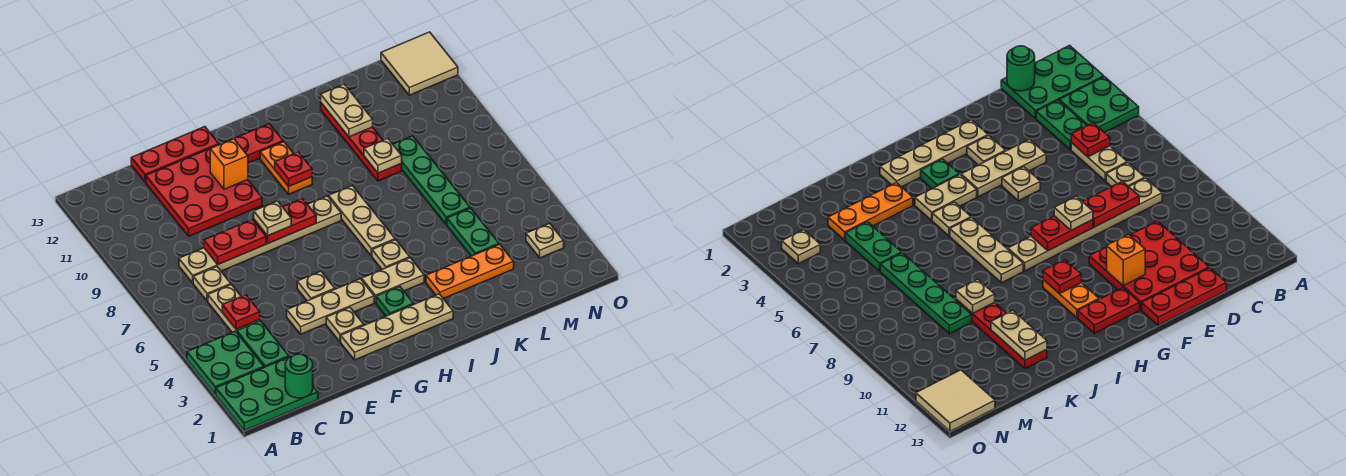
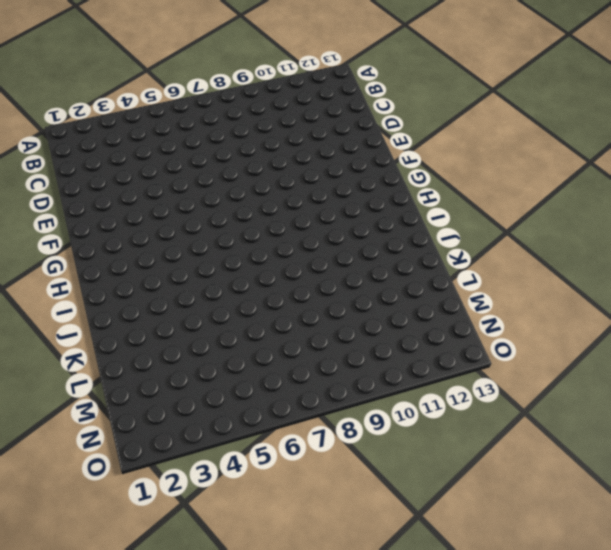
none -> green plate A1:C2 level 1
none -> green plate A3:B4 level 1
none -> green plate C3:C4 level 1
none -> tan plate C5:C6 level 1

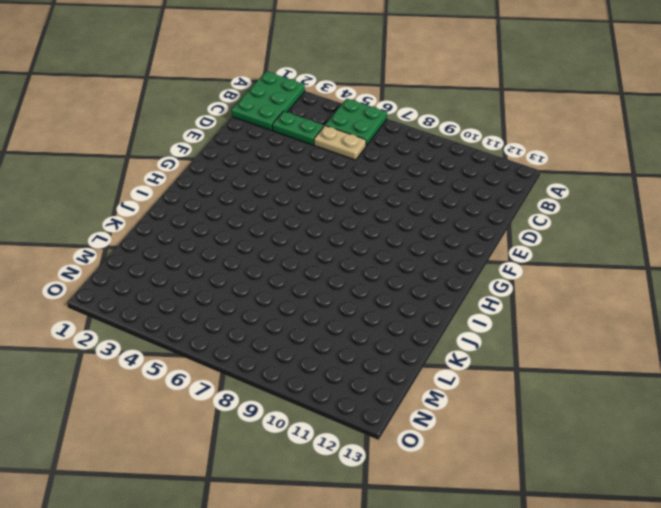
green plate A5:B6 level 1 -> green plate A3:B4 level 1
none -> tan plate C7 level 1
none -> tan plate C8:H8 level 1
none -> red plate D10:F12 level 1
none -> red plate D13:F13 level 1

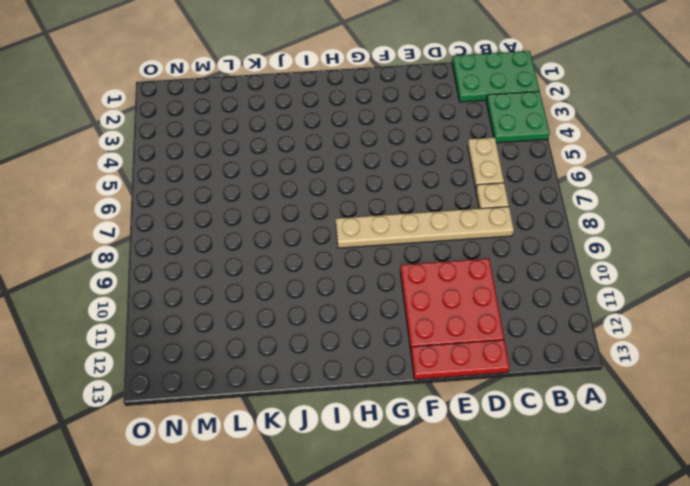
none -> green plate C3:C4 level 1
none -> tan plate E4:G4 level 1
none -> tan plate F2:I2 level 1
none -> tan plate F3 level 1

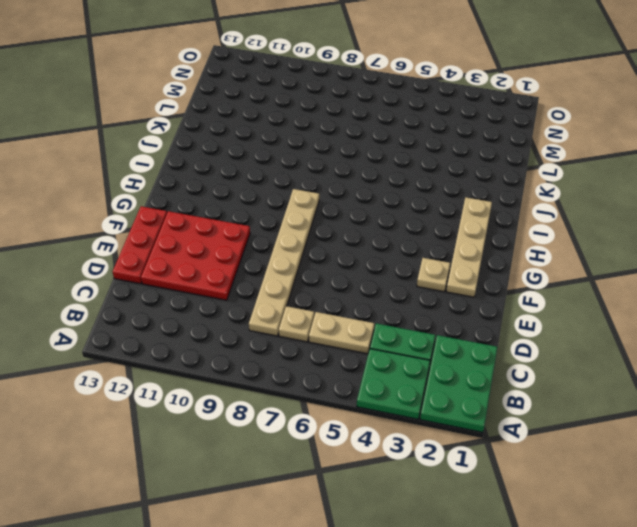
none -> tan plate E4:G4 level 1
none -> tan plate F5 level 1
none -> red plate G12:H12 level 1
none -> green plate H3 level 1

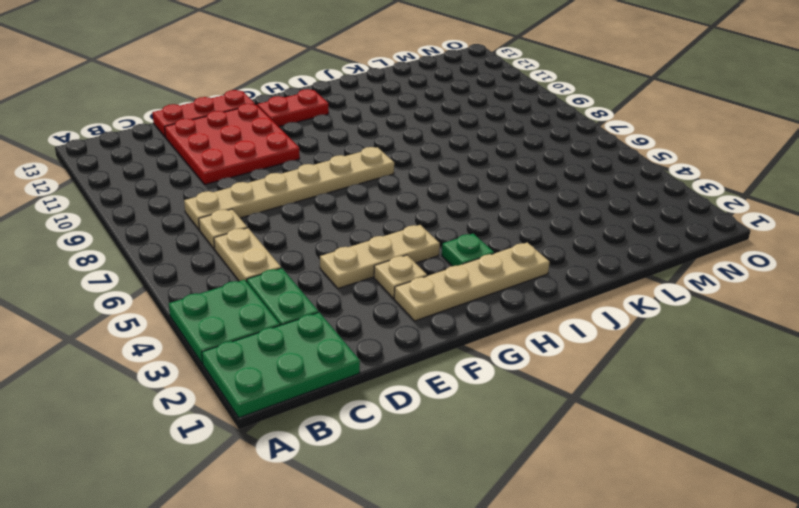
none -> tan plate F5 level 1
none -> tan plate H4:I4 level 1
none -> orange plate H10:H11 level 1
none -> tan plate I5 level 1

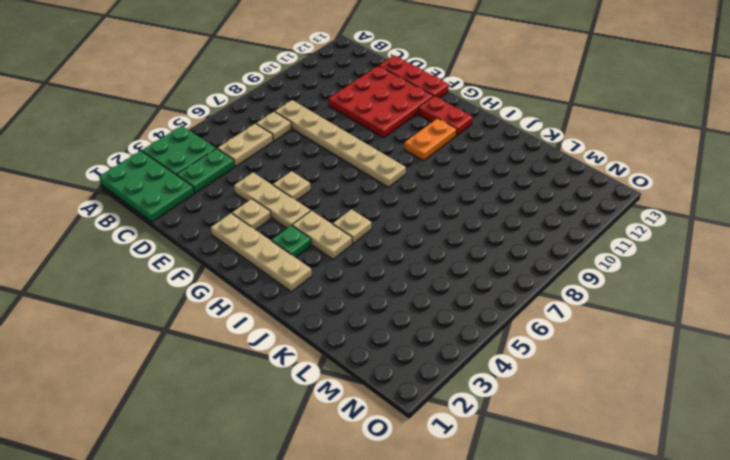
none -> tan plate I6:I8 level 1
none -> orange plate J3:L3 level 1
none -> red plate K9:K12 level 1
none -> green plate L4:L5 level 1

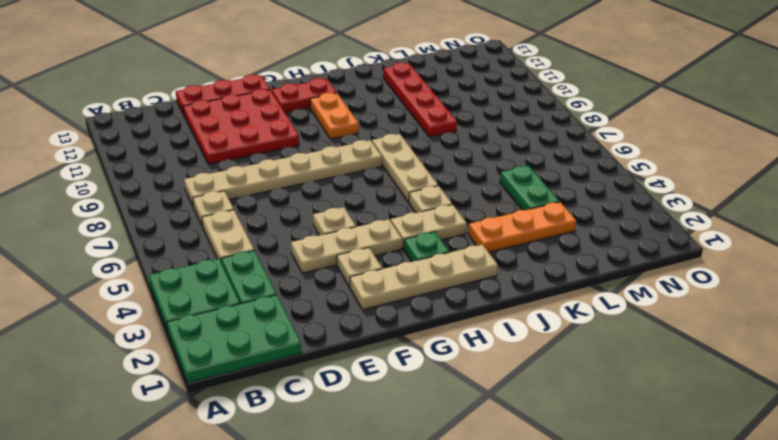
none -> green plate L6:L9 level 1
none -> tan plate N3 level 1
none -> tan tile N12:O13 level 1
none -> green round brick C1 level 2

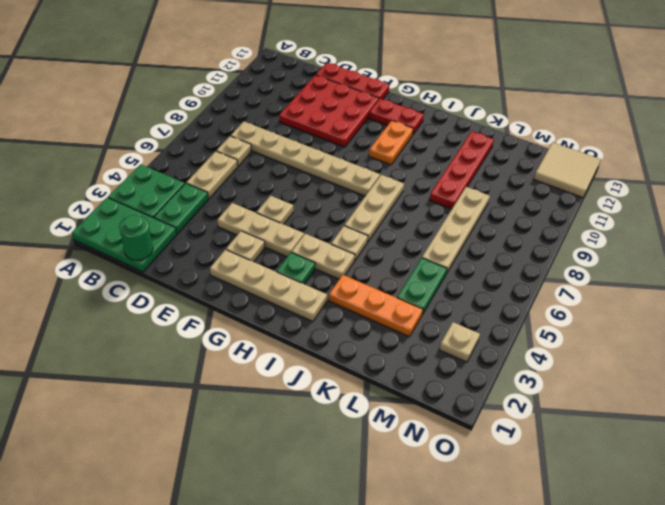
tan plate L6:L9 level 1 -> green plate L6:L9 level 1
none -> red plate C5 level 2
none -> red plate D8:E8 level 2
none -> red plate F8:G8 level 2
none -> orange brick F11 level 2

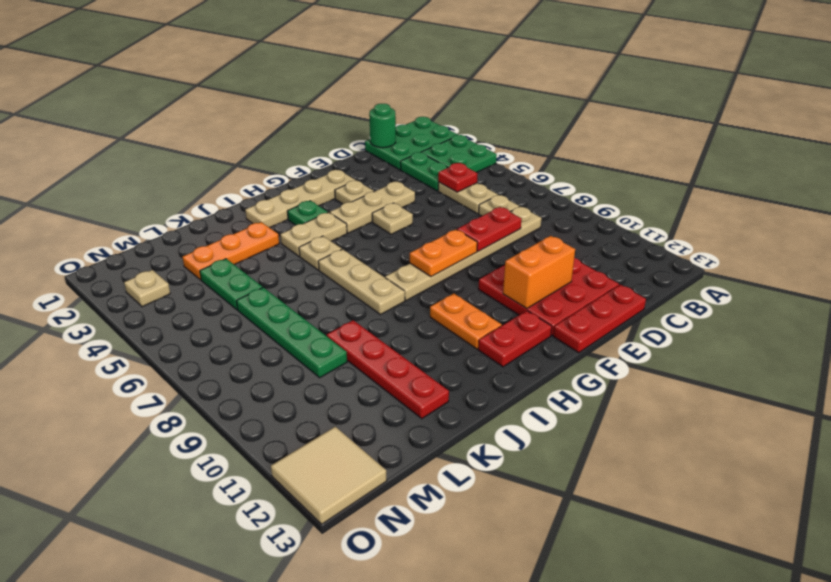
orange brick E11:F11 level 2 -> orange brick F11 level 2
orange plate F8:G8 level 2 -> red plate F8:G8 level 2
none -> red plate H10 level 2
none -> tan plate K9 level 2
none -> tan plate K11:K12 level 2
none -> tan plate F8 level 3

